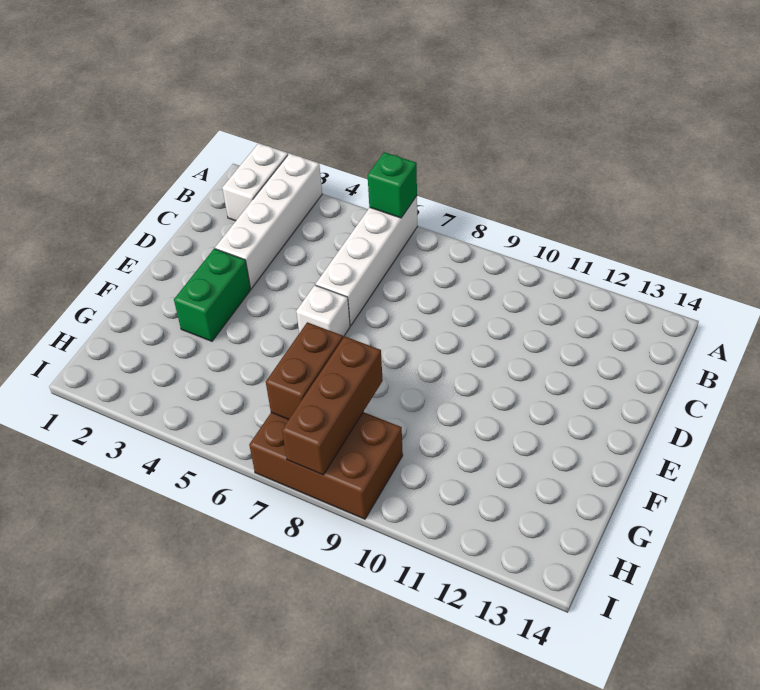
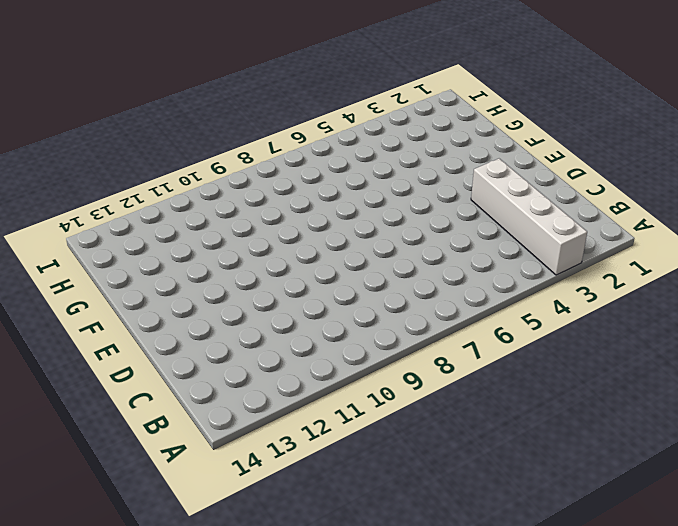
none -> white brick A2:B2 level 1
none -> white brick A6:D6 level 1

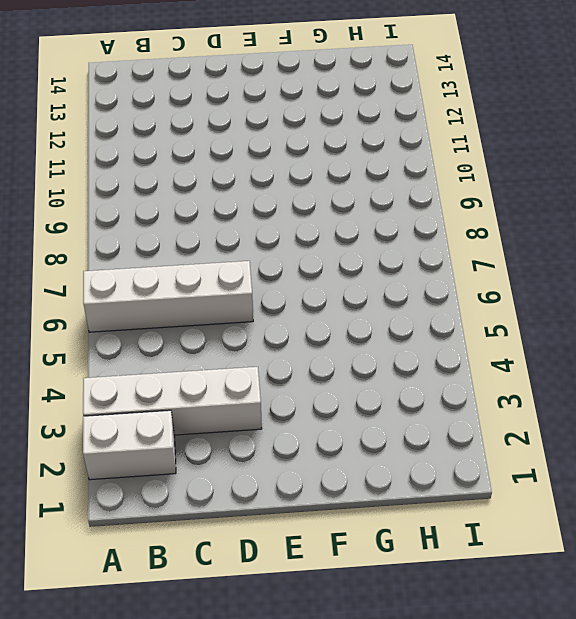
none -> green brick E3:F3 level 1
none -> white brick E6 level 1

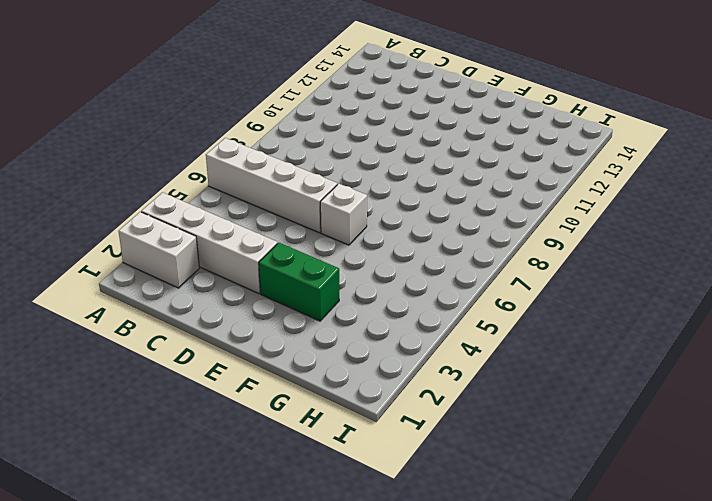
none -> brown brick H7:I9 level 1
none -> green brick A6 level 2

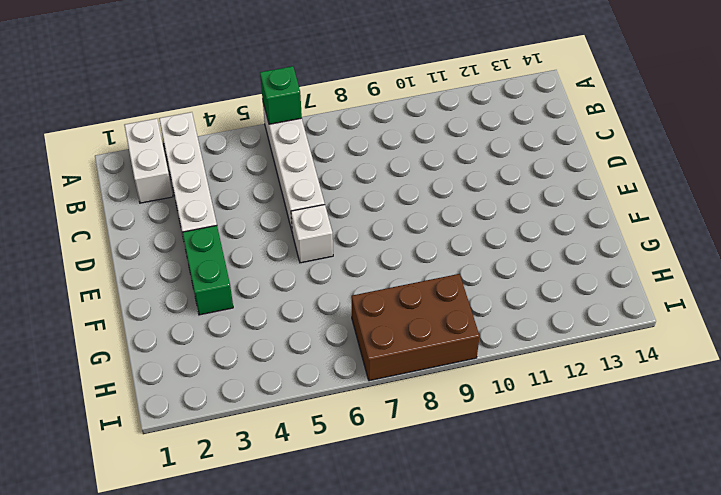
none -> brown brick G7:H7 level 2
none -> brown brick G8:I8 level 2

